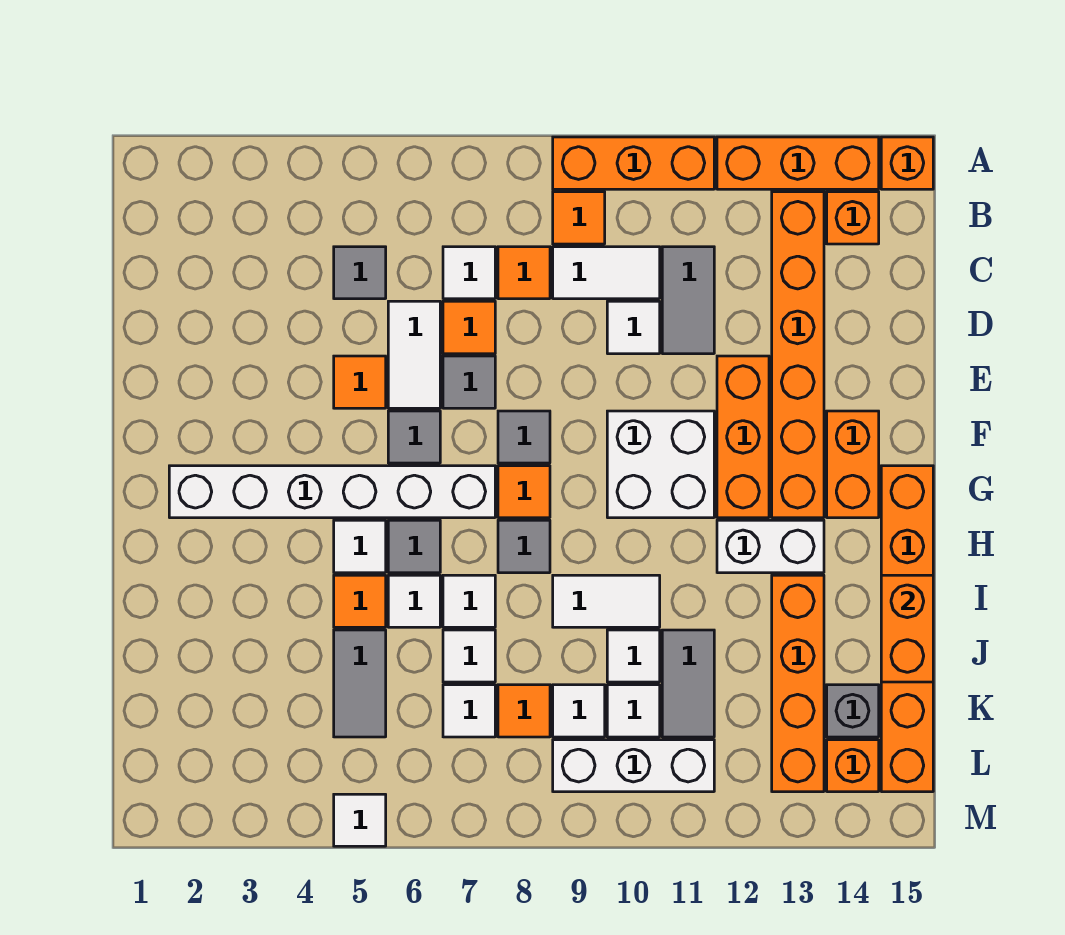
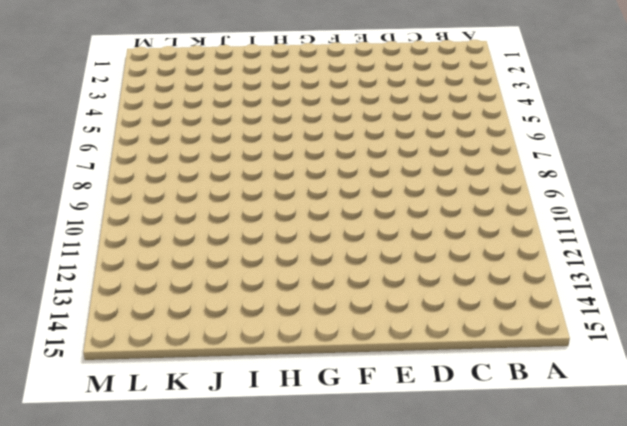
none -> orange brick A9:A11 level 1
none -> orange brick A12:A14 level 1
none -> orange brick A15 level 1
none -> orange tile B9 level 1

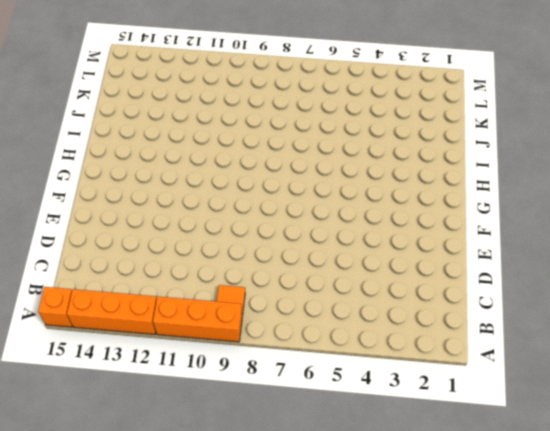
none -> orange brick B13:G13 level 1
none -> orange brick B14 level 1
none -> grey tile C5 level 1
none -> white tile C7 level 1

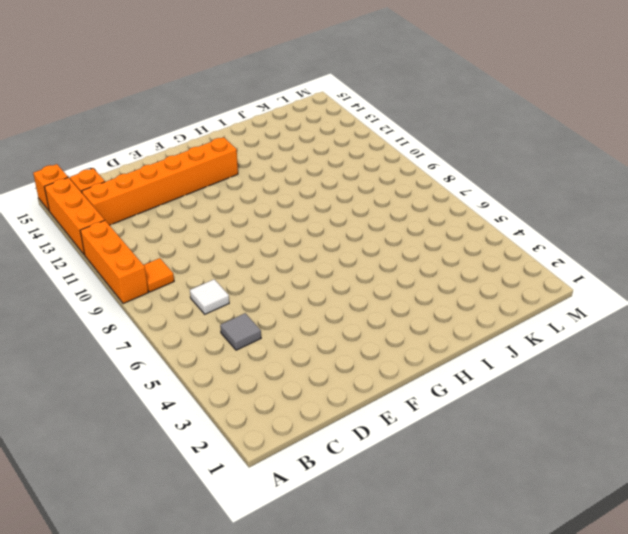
none -> orange tile C8 level 1
none -> white tile C9:C10 level 1
none -> grey tile C11:D11 level 1
none -> white tile D6:E6 level 1

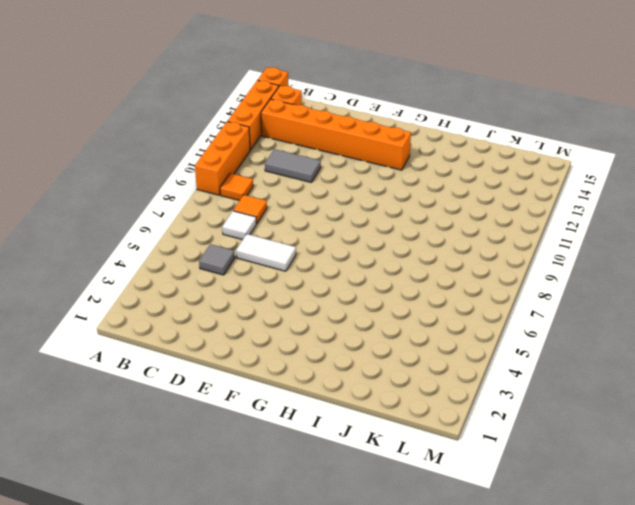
none -> white tile C9:C10 level 1
none -> orange tile D7 level 1
none -> white tile D10 level 1
none -> orange tile E5 level 1

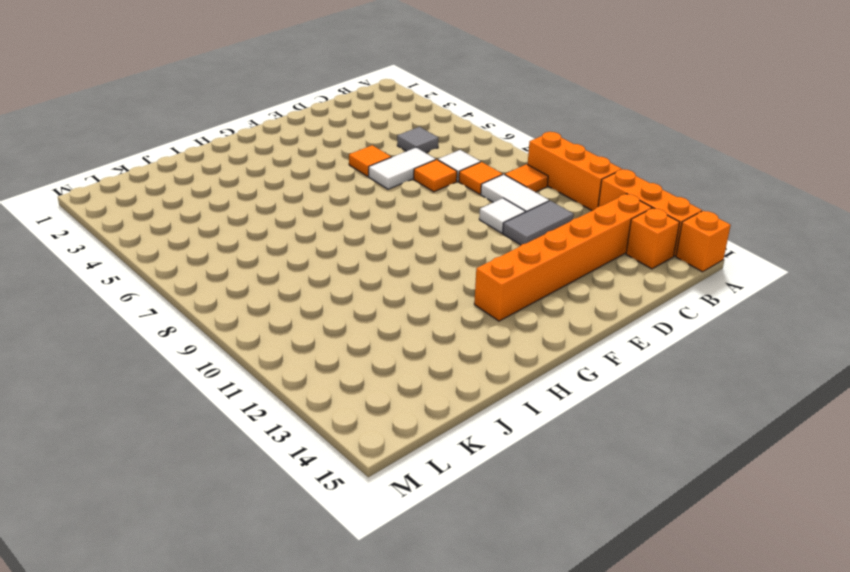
none -> grey tile E7 level 1
none -> orange brick E12:G12 level 1
none -> grey tile F6 level 1
none -> grey tile F8 level 1

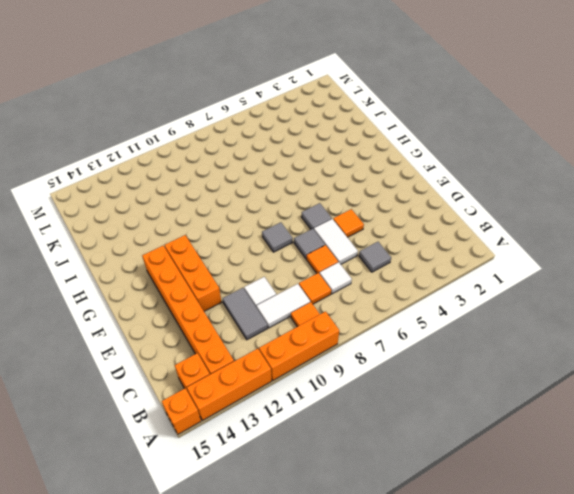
none -> white brick F10:G11 level 1
none -> orange brick F14:G14 level 1
none -> white brick G2:G7 level 1
none -> orange tile G8 level 1

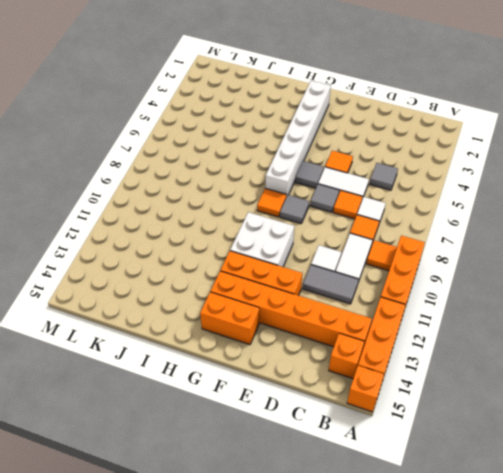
none -> orange brick G15:L15 level 1
none -> white tile H5 level 1
none -> grey tile H6 level 1
none -> grey tile H8 level 1

